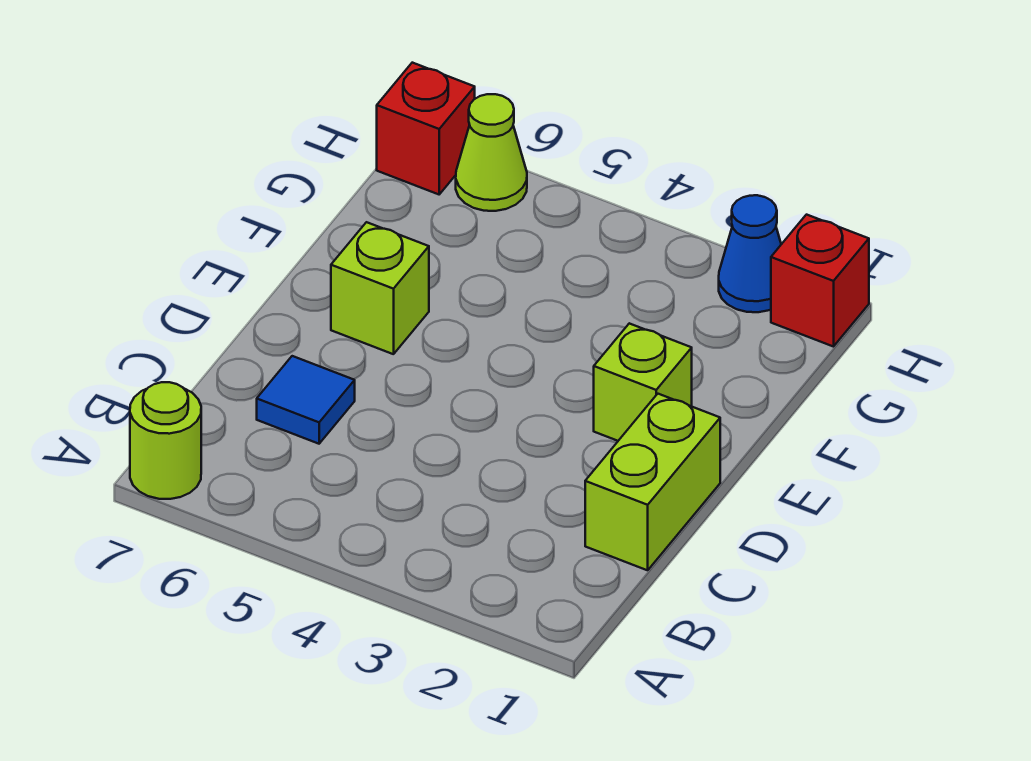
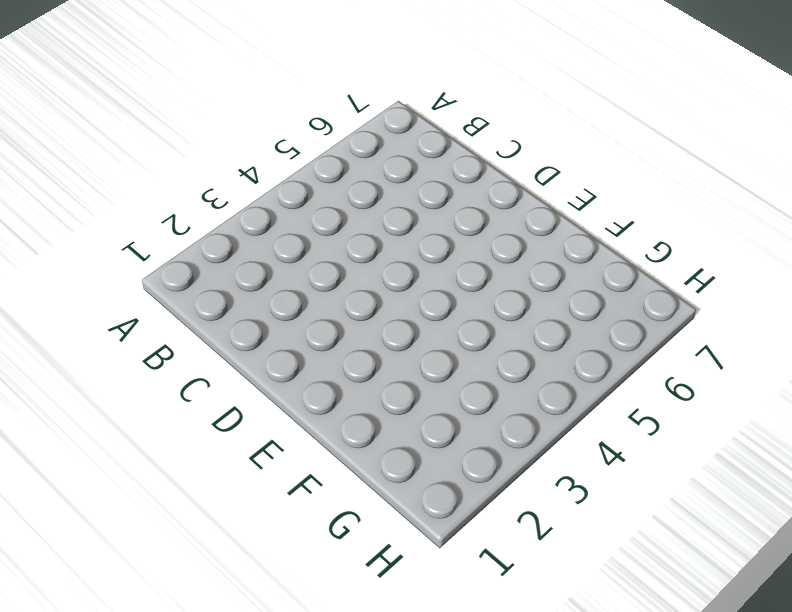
none -> lime round brick A7 level 1
none -> lime brick C1:D1 level 1

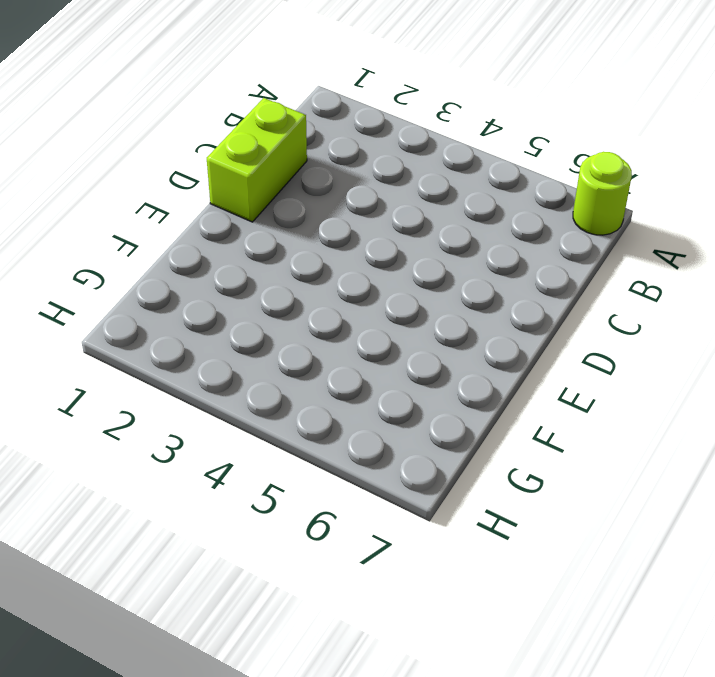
none -> blue tile C6 level 1
none -> lime brick E2 level 1

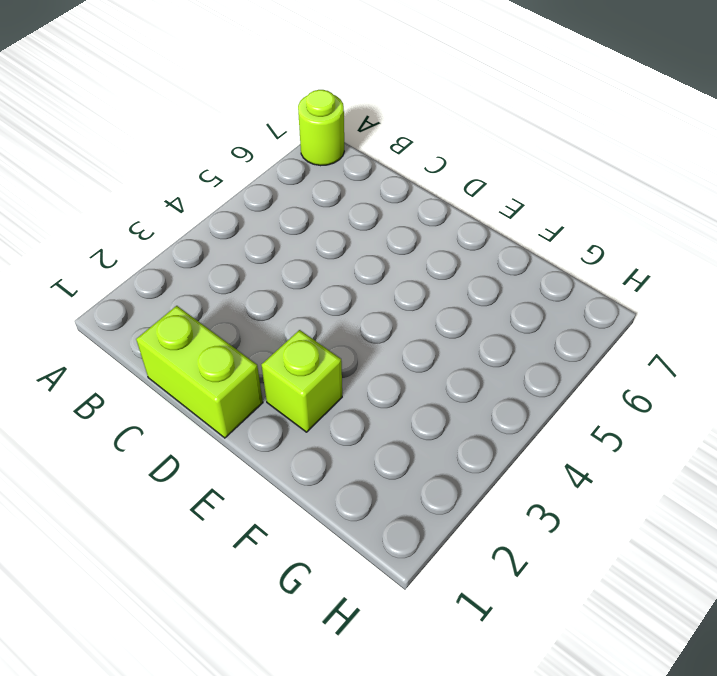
none -> blue tile C6 level 1
none -> lime brick E6 level 1

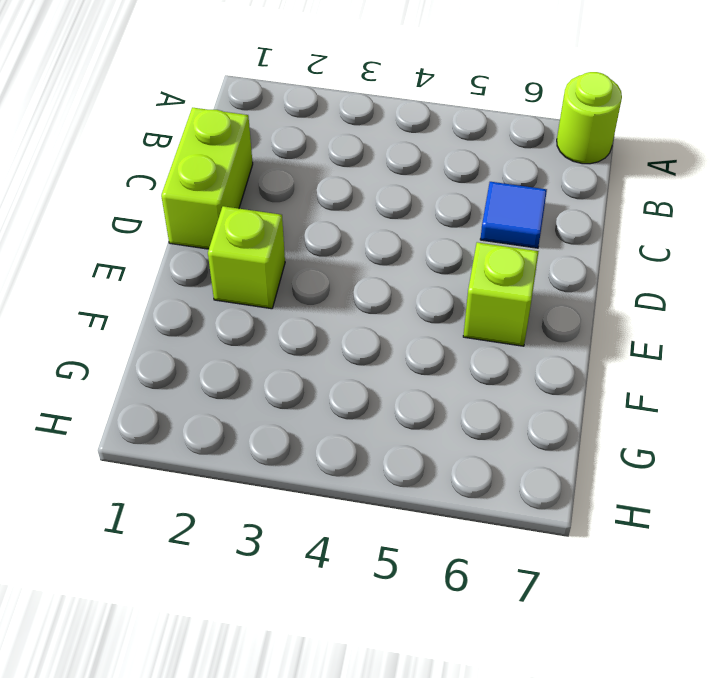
none -> red brick H1 level 1
none -> blue cone H2 level 1

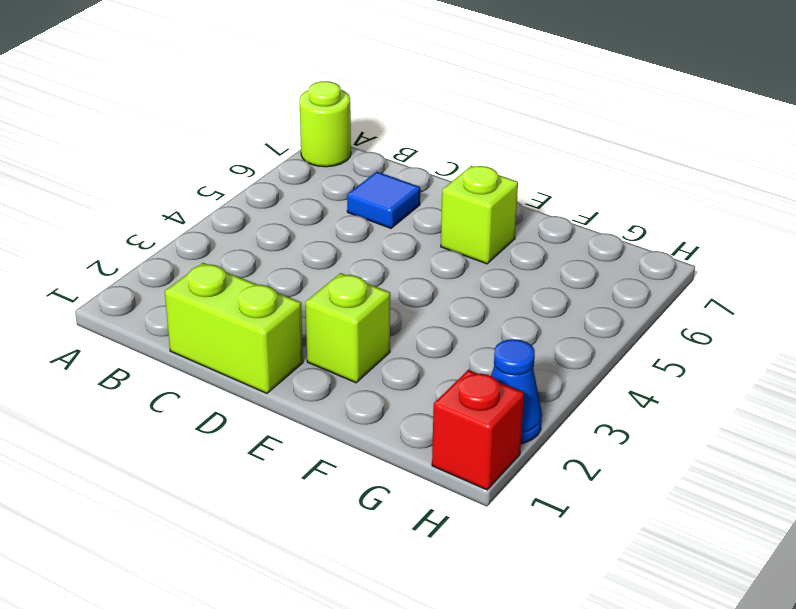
none -> lime cone H6 level 1
none -> red brick H7 level 1

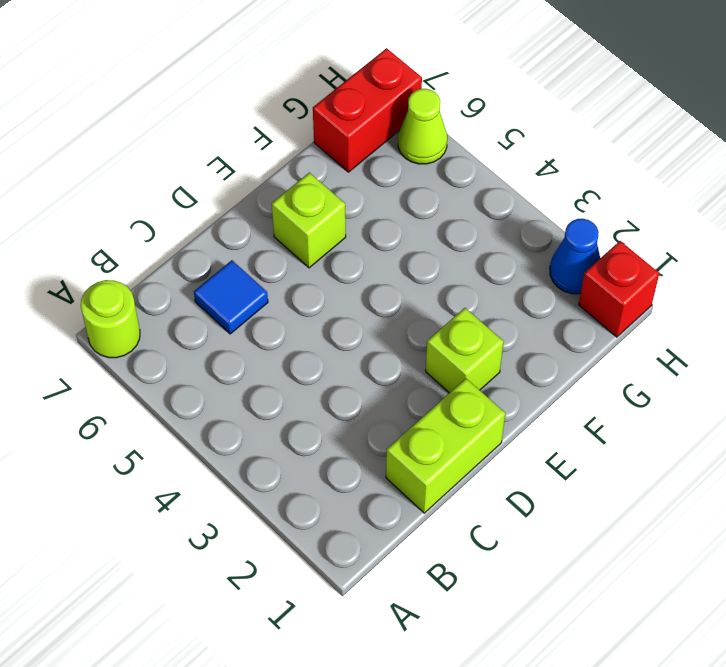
red brick G7:H7 level 1 -> red brick H7 level 1

